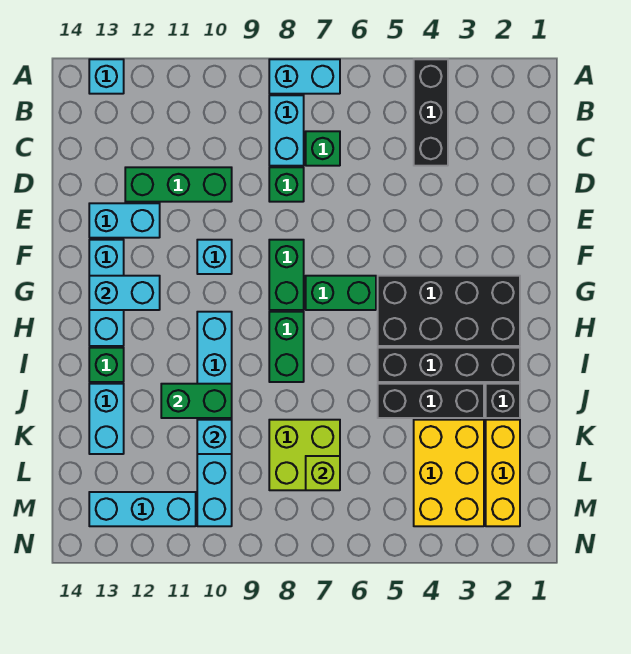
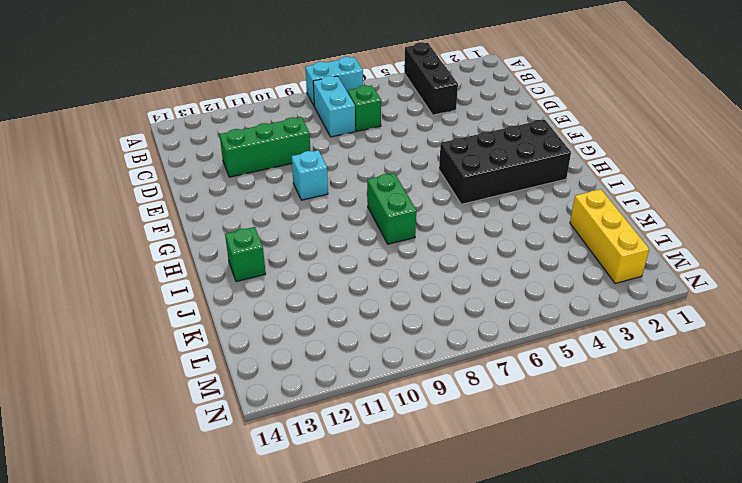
none -> cyan brick A13 level 1
none -> green brick D8 level 1
none -> cyan brick E12:E13 level 1

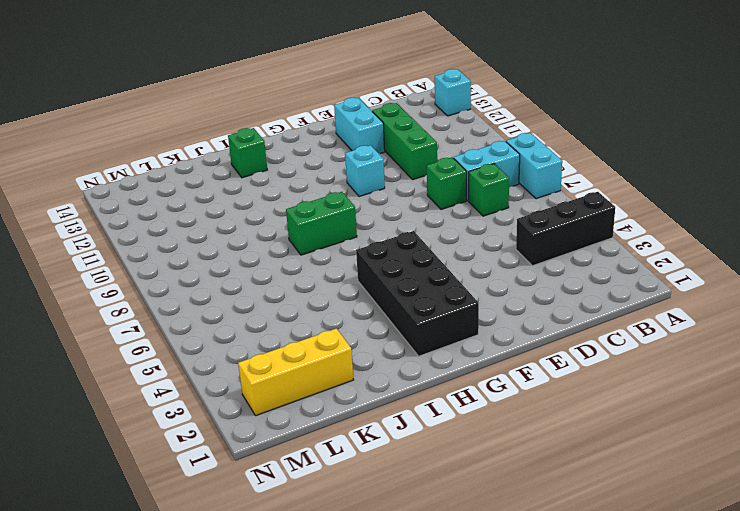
none -> green brick F8:G8 level 1
none -> cyan brick F13:H13 level 1
none -> green brick G6:G7 level 1

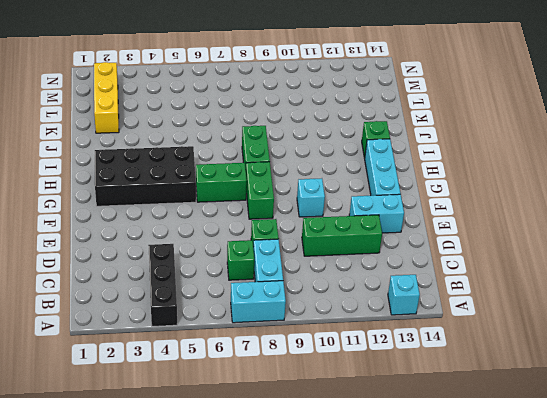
none -> cyan brick H10:M10 level 1
none -> black brick I2:I5 level 1
none -> black brick J2 level 1

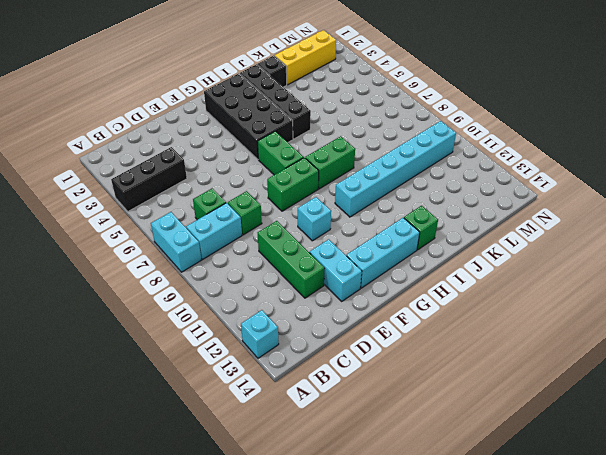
none -> black brick J3:J5 level 1
none -> cyan brick J13:K13 level 1
none -> yellow brick K3:M4 level 1

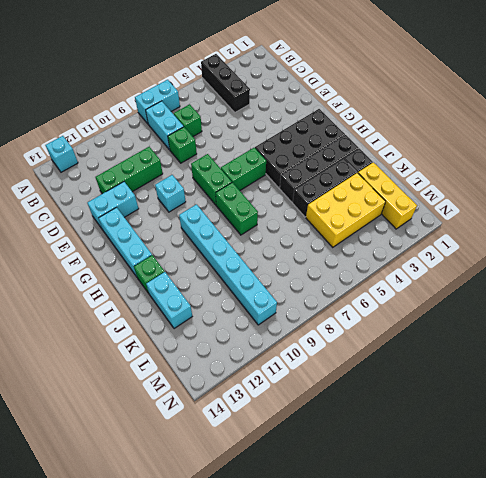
yellow brick K3:L5 level 1 -> yellow brick K3:M4 level 1
none -> lime brick K7:L8 level 1
none -> cyan brick M11:M13 level 1
none -> cyan brick G12:G13 level 2

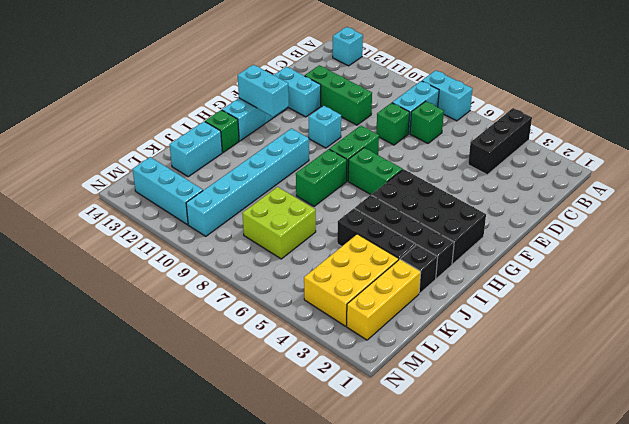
none -> green brick J10:J11 level 2
none -> cyan brick K10 level 2
none -> lime brick L7 level 2

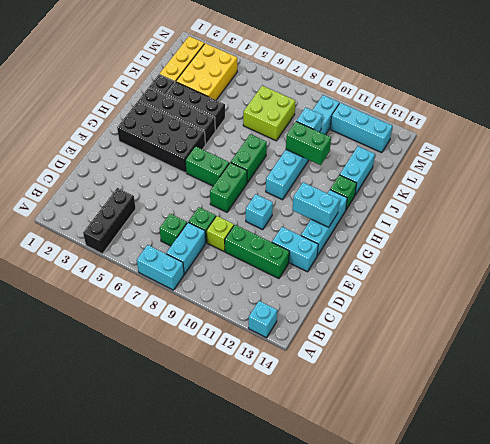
lime brick D9 level 1 -> lime brick L7 level 2

